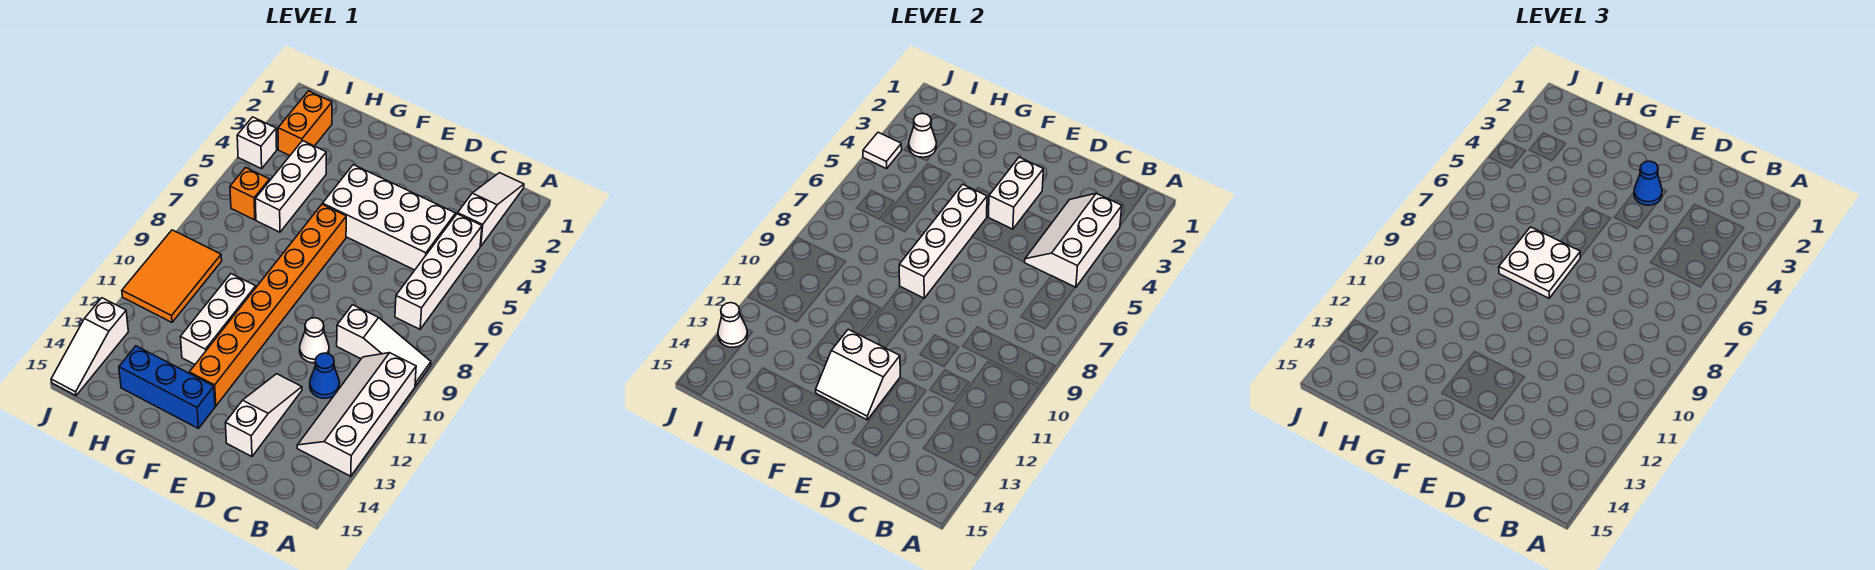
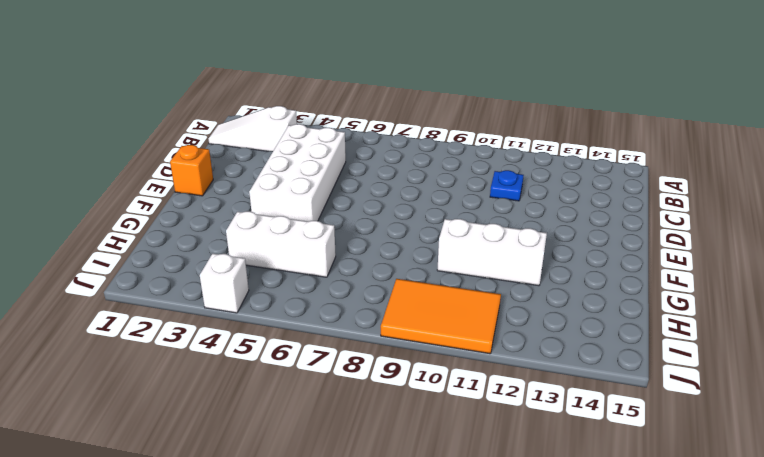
blue plate C11 level 1 -> blue cone C11 level 1
orange brick E1 level 1 -> orange brick I6 level 1
none -> white slope A9:C9 level 1 top C
none -> white slope A10:B13 level 1 top A
none -> white brick B4:B7 level 1

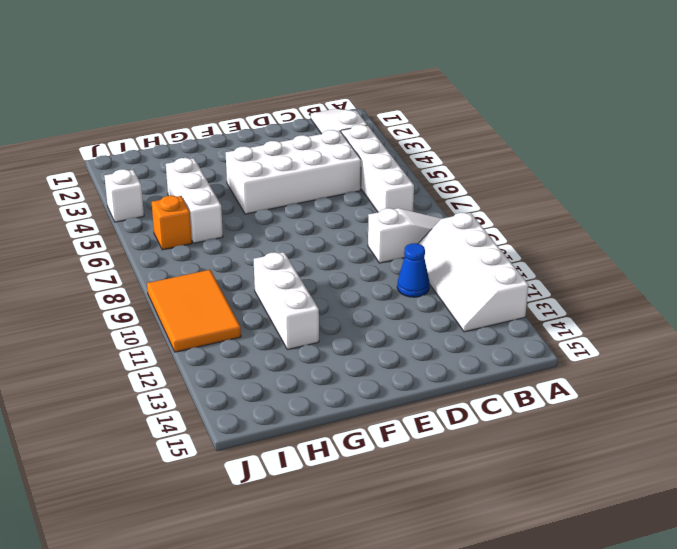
none -> white cone D10 level 1
none -> white slope D12:D14 level 1 top 14
none -> orange brick F6:F13 level 1

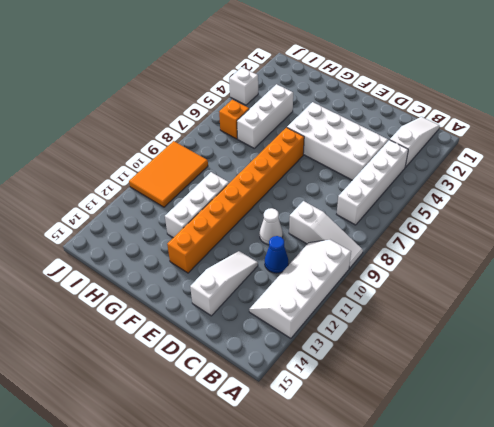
none -> blue brick F14:H14 level 1
none -> orange brick I2:I3 level 1
none -> white slope J13:J15 level 1 top 13

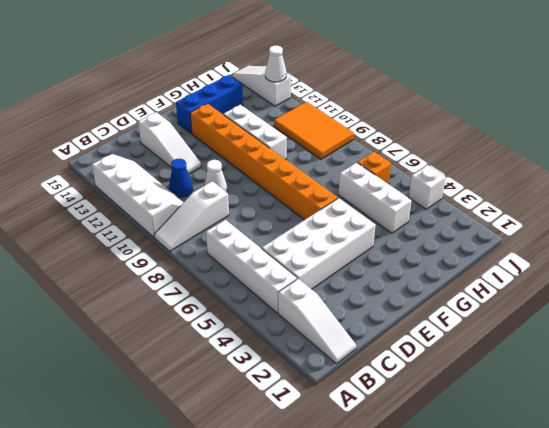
none -> orange brick I2:I3 level 1
none -> white slope B3:C5 level 2 top B
none -> white brick E3:E4 level 2

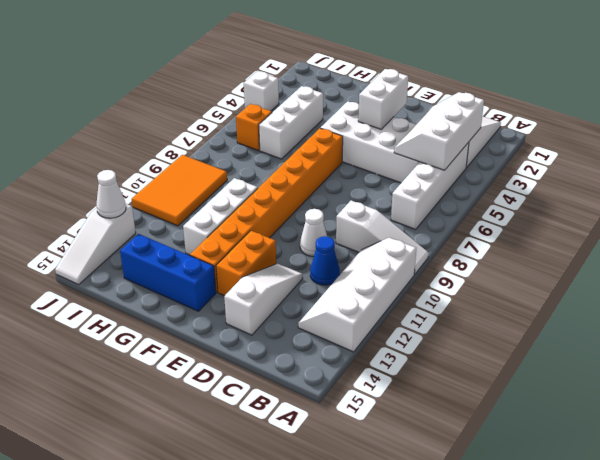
orange brick E12:E13 level 1 -> orange brick I2:I3 level 1
none -> white slope E12:F13 level 2 top 12
none -> white brick F5:F8 level 2
none -> white cone I3 level 2

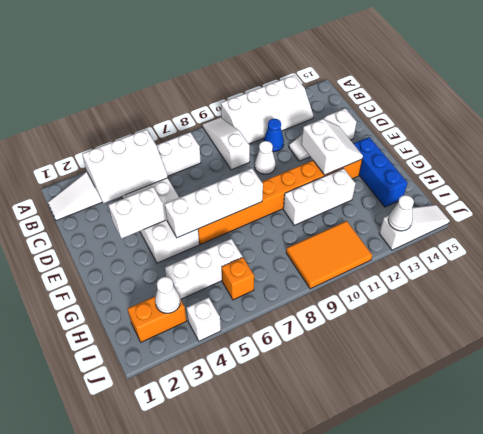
none -> white tile J4 level 2
none -> blue cone E3 level 3
none -> white plate F7:G8 level 3

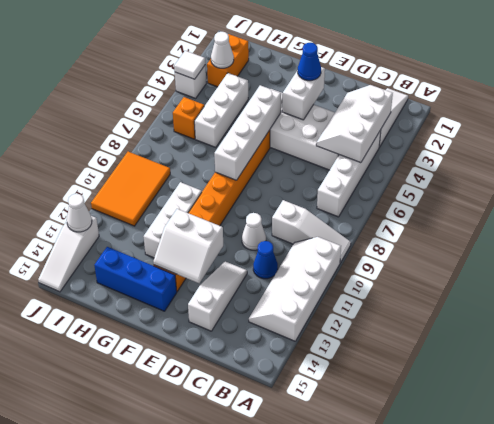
none -> white plate F7:G8 level 3

